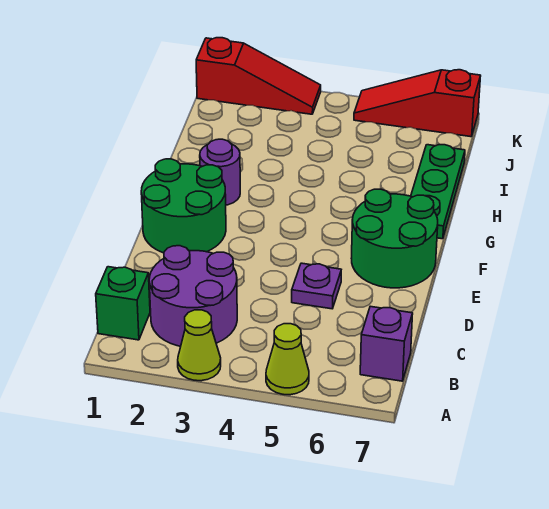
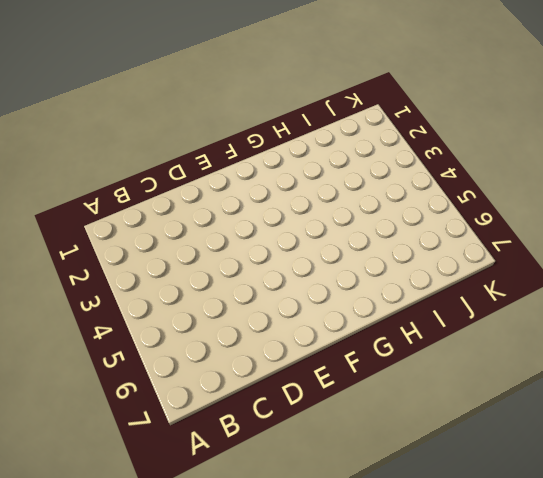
none -> lime cone A3 level 1
none -> lime cone A5 level 1
none -> green brick B1 level 1

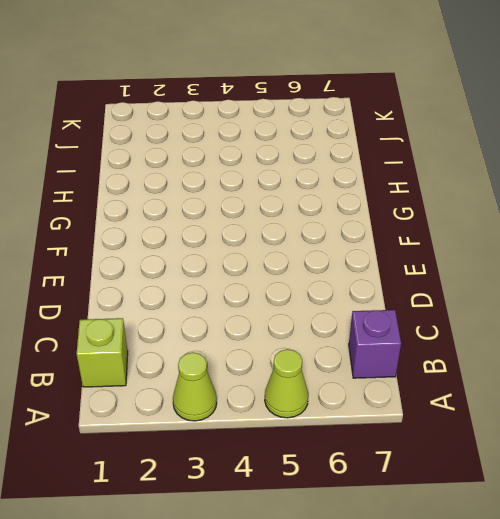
lime brick B1 level 1 -> green brick B1 level 1
none -> purple round brick B2:C3 level 1
none -> purple plate D5 level 1
none -> green round brick E1:F2 level 1

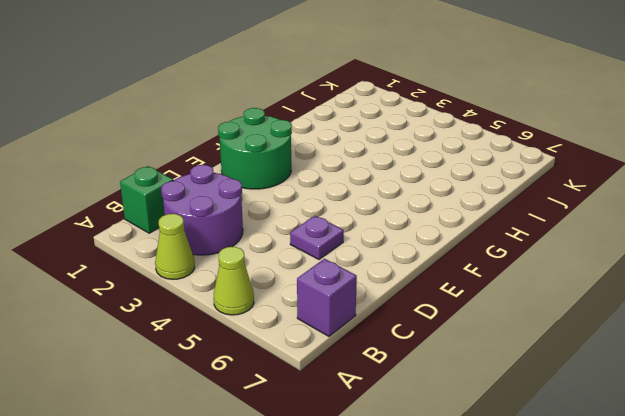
none -> green round brick E6:F7 level 1
none -> purple round brick G2 level 1
none -> green plate G7:I7 level 1

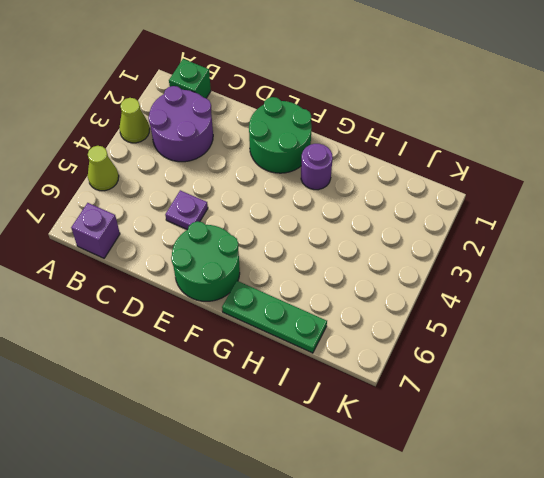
none -> red slope K1:K3 level 1 top 1
none -> red slope K5:K7 level 1 top 7

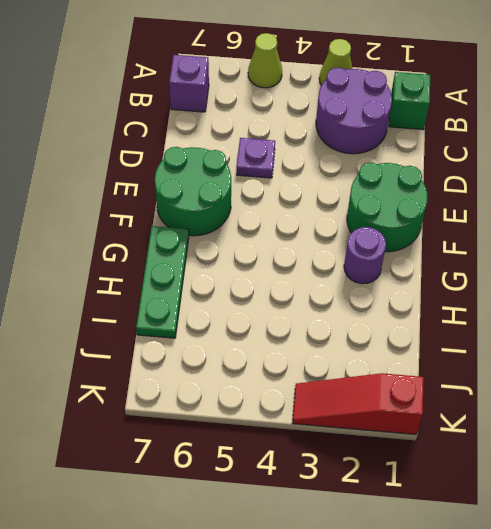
none -> red slope K5:K7 level 1 top 7

